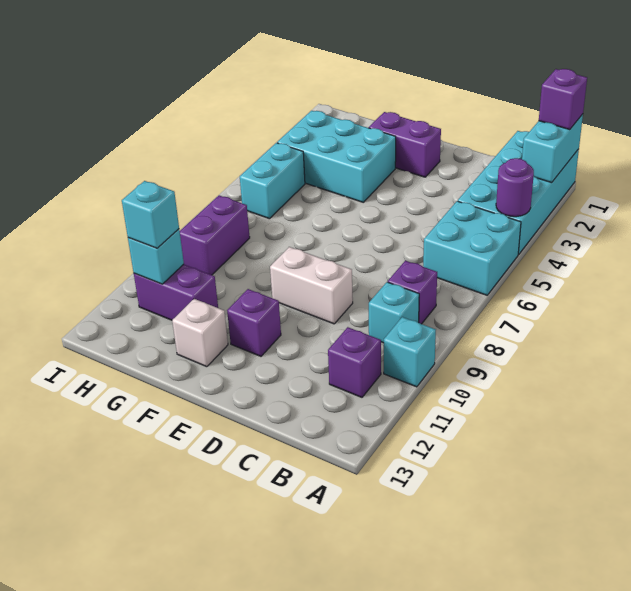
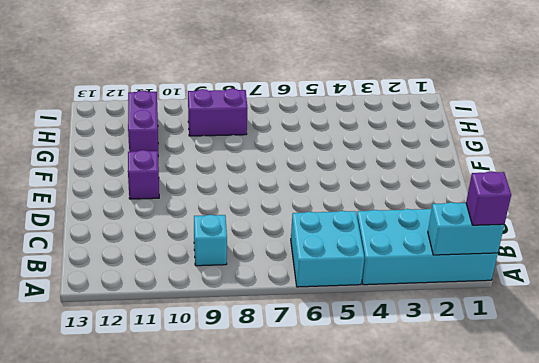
none -> cyan brick A10 level 1
none -> purple brick B8 level 1
none -> purple brick B11 level 1

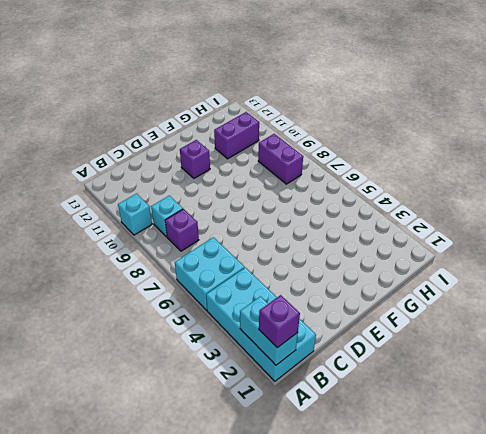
none -> purple brick B11 level 1
none -> white brick D9:E9 level 1
none -> purple brick E2:F2 level 1

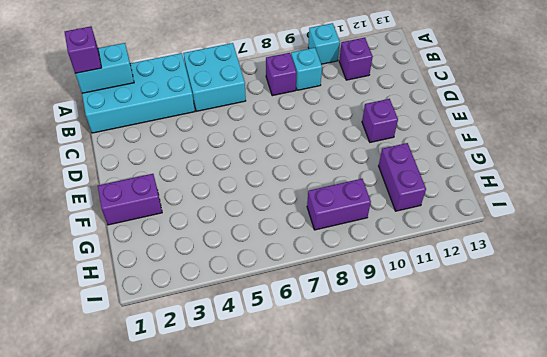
purple brick F1:F2 level 1 -> purple brick E2:F2 level 1
none -> white brick D9:E9 level 1
none -> cyan brick F3:H4 level 1
none -> white brick F12 level 1

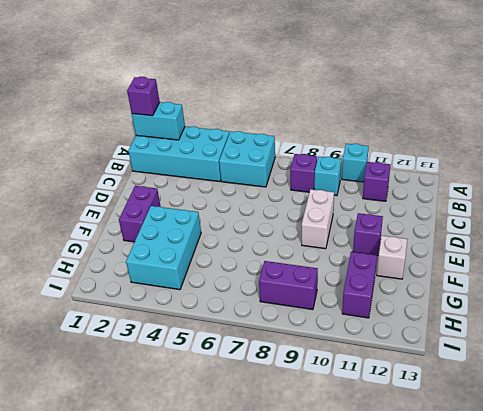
none -> cyan brick H5:H6 level 1
none -> purple round brick A4 level 2
none -> cyan brick H11 level 2

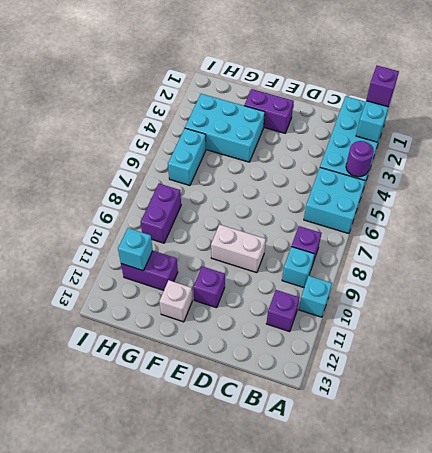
none -> cyan brick H11 level 3

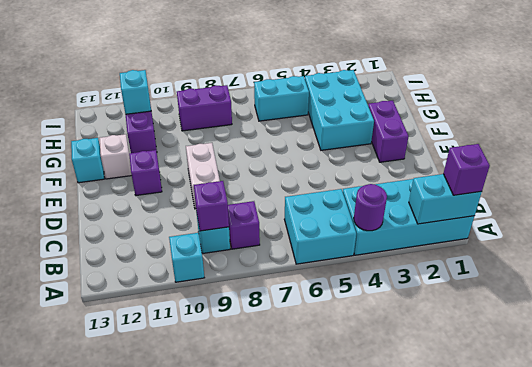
purple brick B9 level 2 -> purple brick B11 level 1
cyan brick F13 level 1 -> cyan brick H11 level 3

